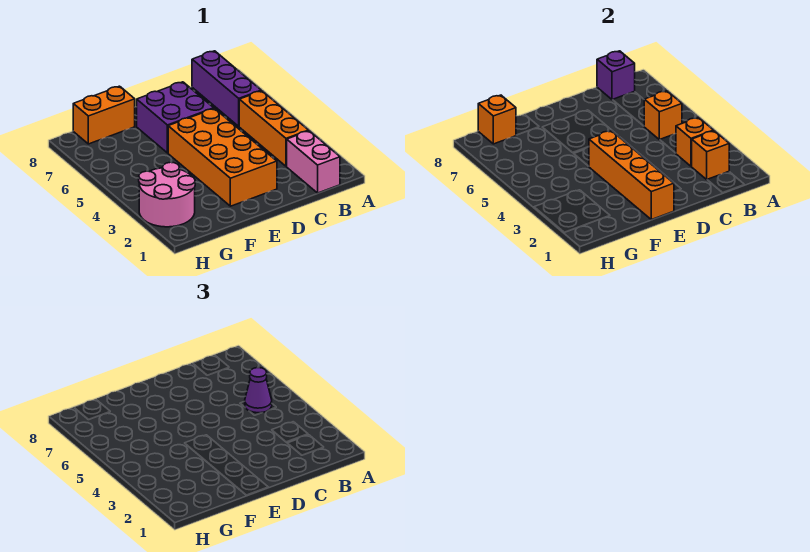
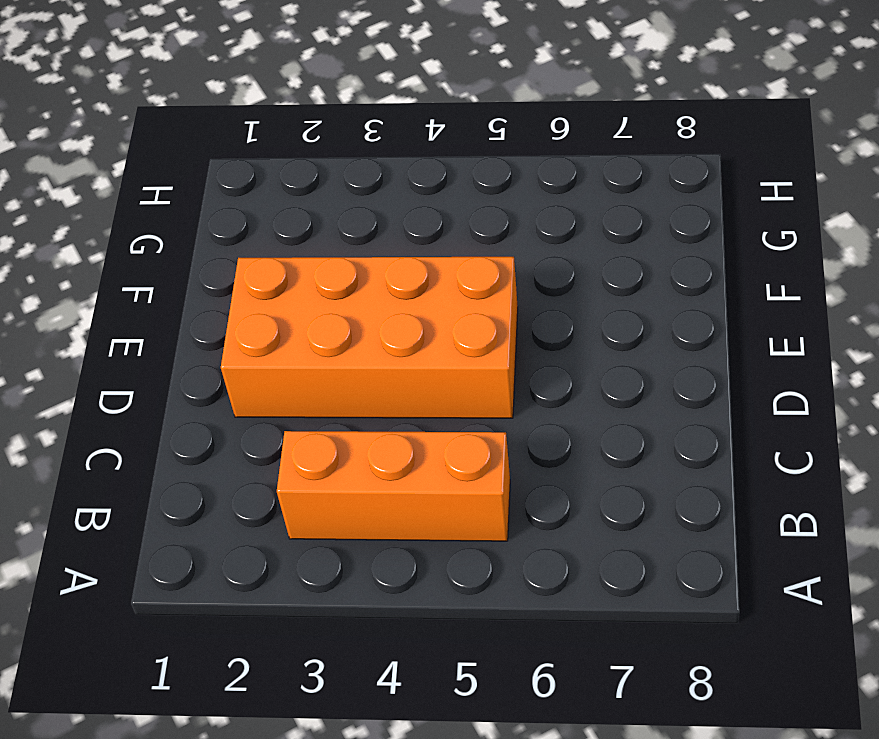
none -> pink brick B1:B2 level 1
none -> purple brick B6:B8 level 1
none -> purple brick D6:E7 level 1

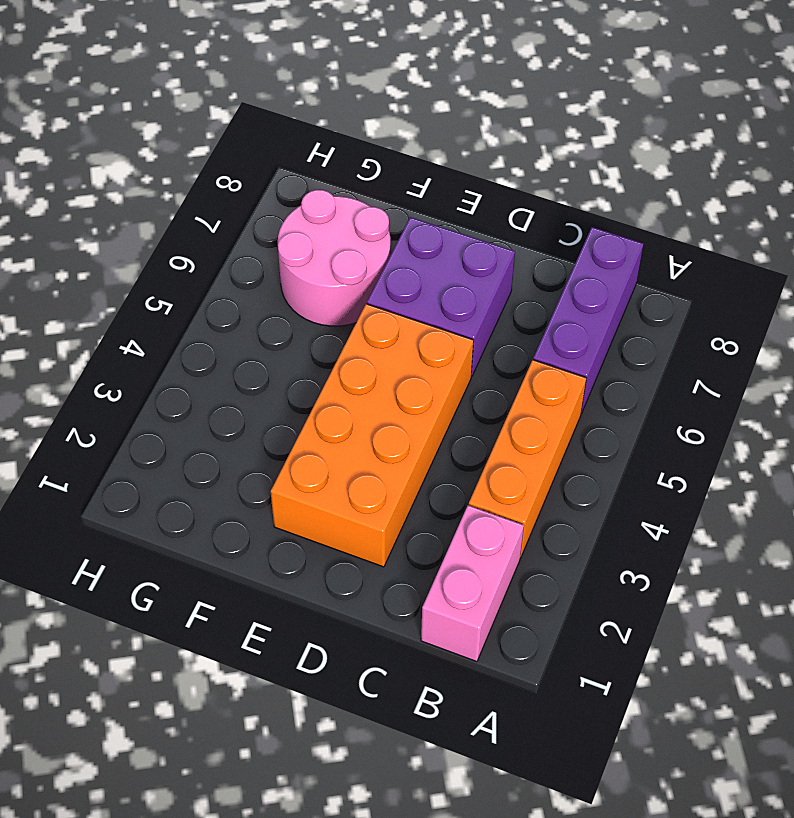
pink round brick F6:G7 level 1 -> pink round brick G2:H3 level 1
none -> orange brick F8:G8 level 1
none -> orange brick B2 level 2
none -> orange brick B3 level 2

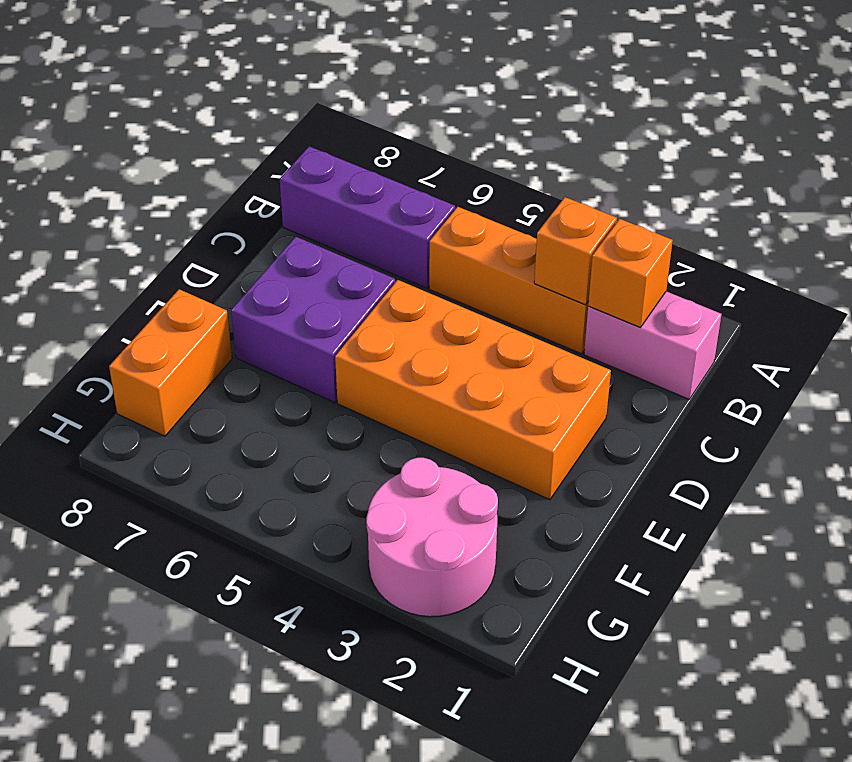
none -> orange brick B5 level 2
none -> purple brick B8 level 2
none -> orange brick E1:E4 level 2

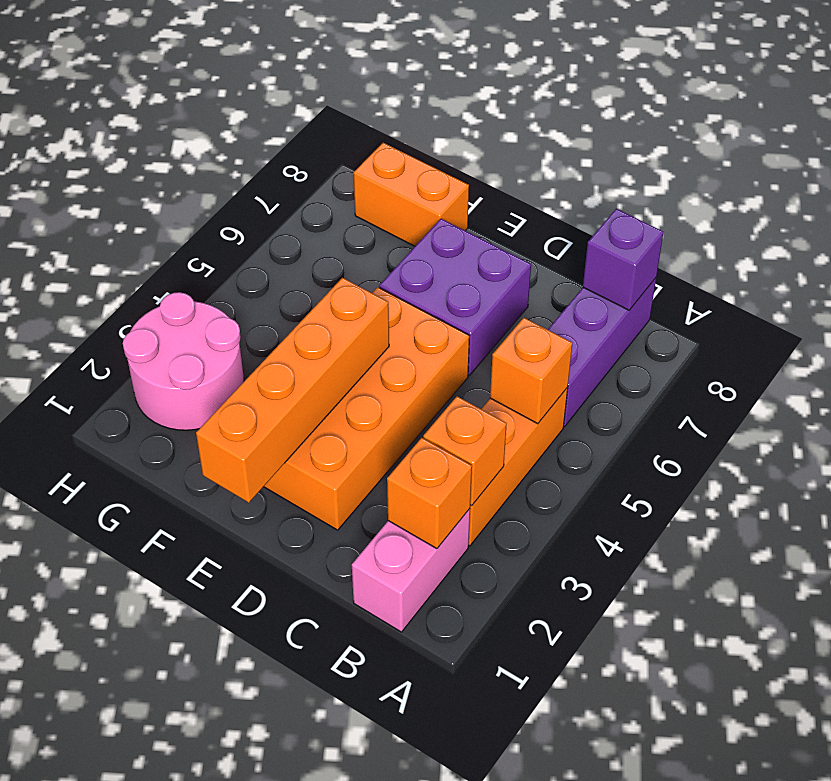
none -> orange brick G8 level 2
none -> purple cone B5 level 3

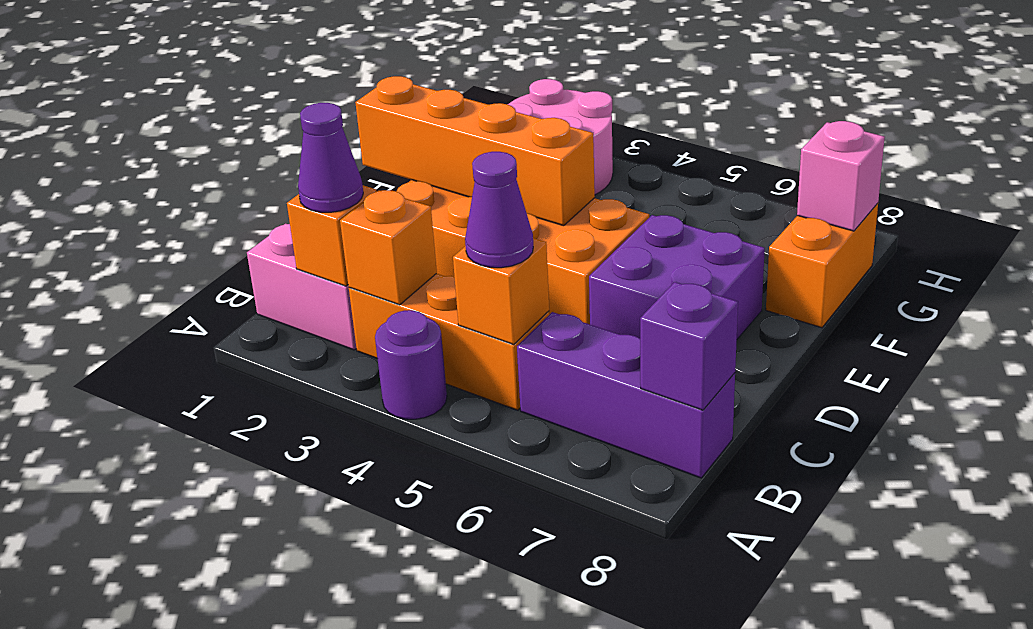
purple round brick A4 level 1 -> none
purple cone B2 level 3 -> none
pink brick G8 level 2 -> orange brick G8 level 2

